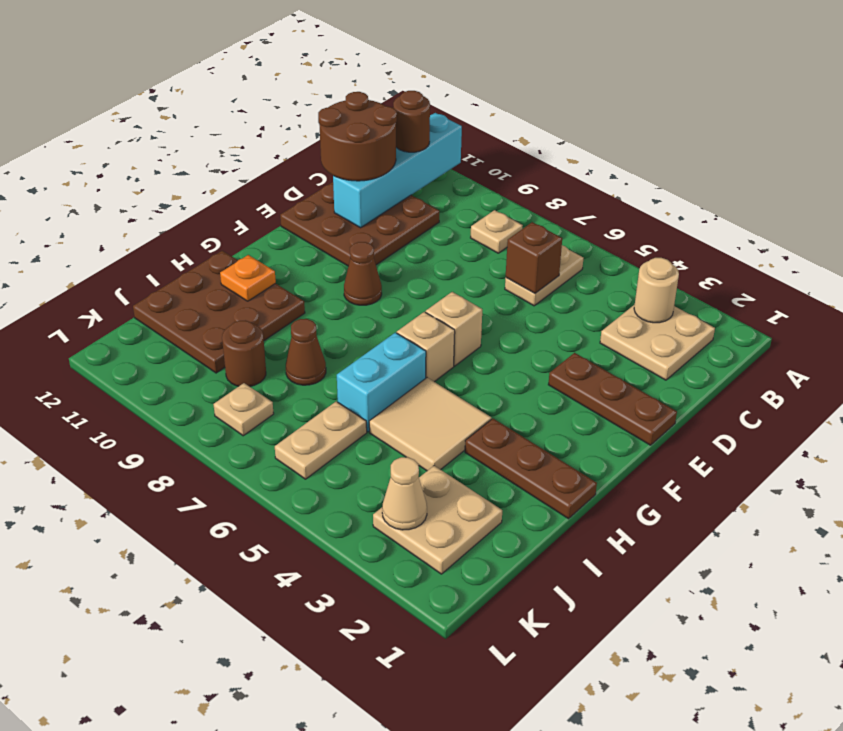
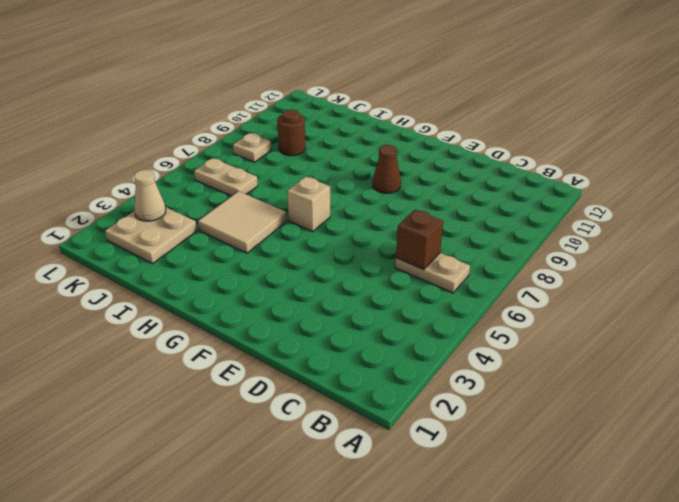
none -> tan plate B2:C3 level 1
none -> tan plate B8 level 1
none -> brown plate C10:E12 level 1

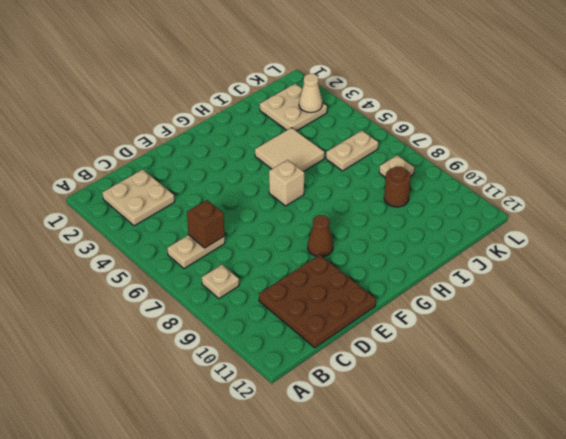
none -> brown plate E1:E3 level 1
none -> tan brick F6 level 1
none -> brown plate H1:H3 level 1

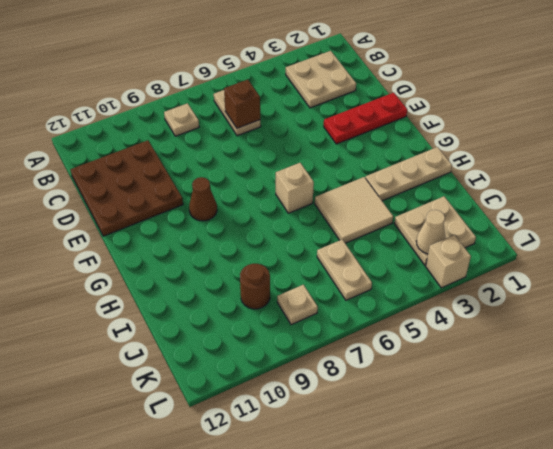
red plate E1:E3 level 1 -> brown plate E1:E3 level 1
tan plate H1:H3 level 1 -> brown plate H1:H3 level 1
tan brick L3 level 1 -> tan brick F6 level 1
none -> cyan brick H6:I6 level 1
none -> brown plate H10:J12 level 1
none -> brown cone I8 level 1

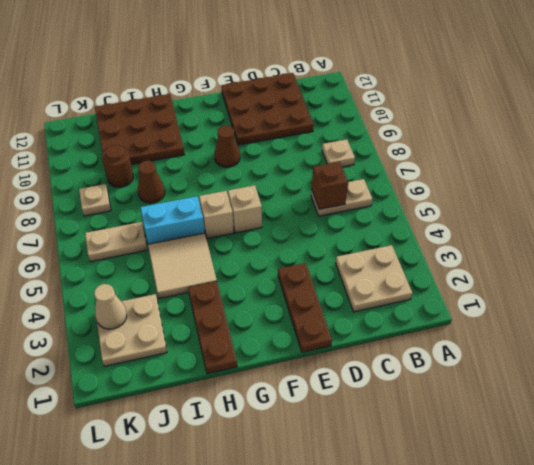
none -> cyan brick A11:D11 level 2
none -> tan round brick B3 level 2
none -> orange plate H11 level 2

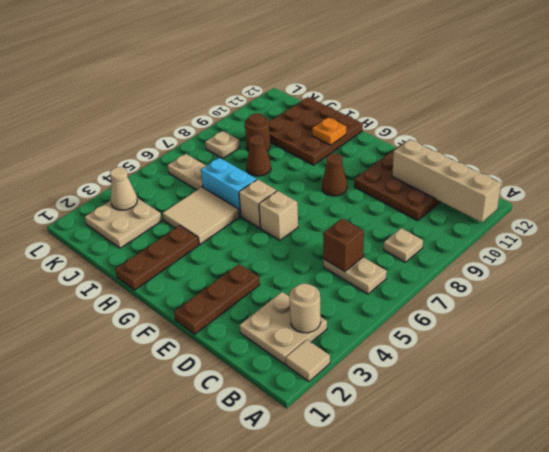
tan tile A2 level 1 -> none
tan brick A11:D11 level 2 -> cyan brick A11:D11 level 2
none -> brown round brick B11 level 3
none -> brown round brick C11:D12 level 3

